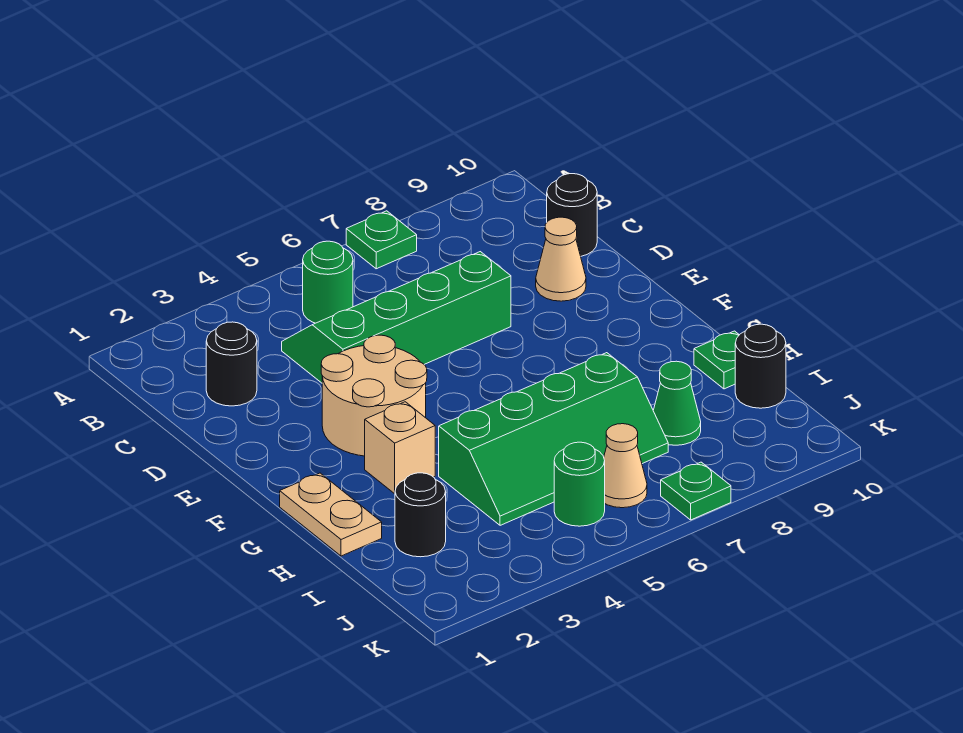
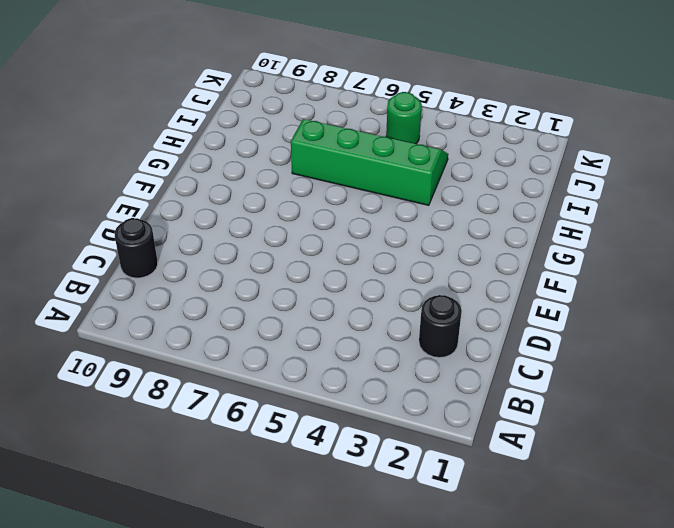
none -> green plate A7 level 1
none -> green round brick B5 level 1
none -> green slope C4:D7 level 1 top D

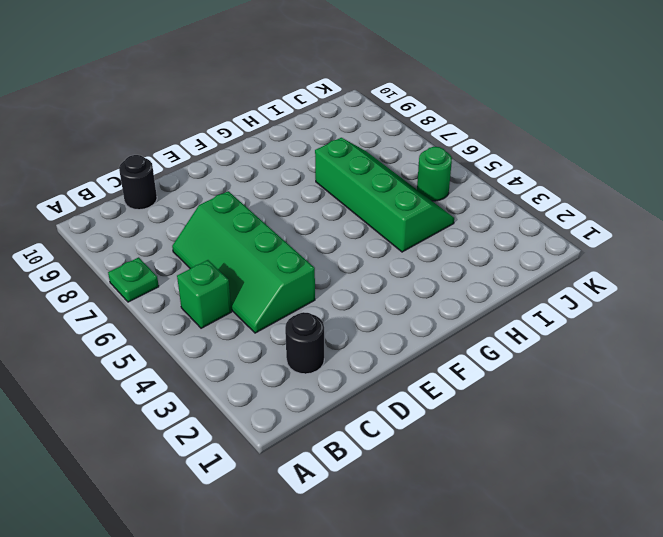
green brick B5 level 1 -> green round brick B5 level 1
none -> tan cone D9 level 1
none -> tan round brick E3:F4 level 1
none -> tan plate G1:H1 level 1

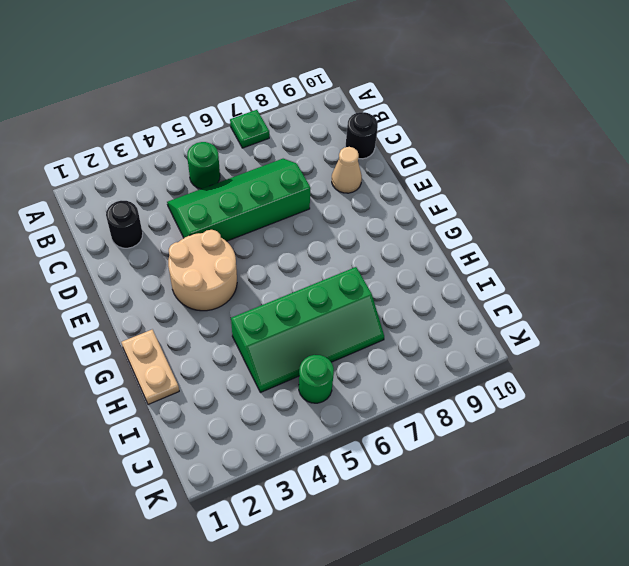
none -> tan brick G3 level 1
none -> green plate H10 level 1
none -> black round brick I2 level 1

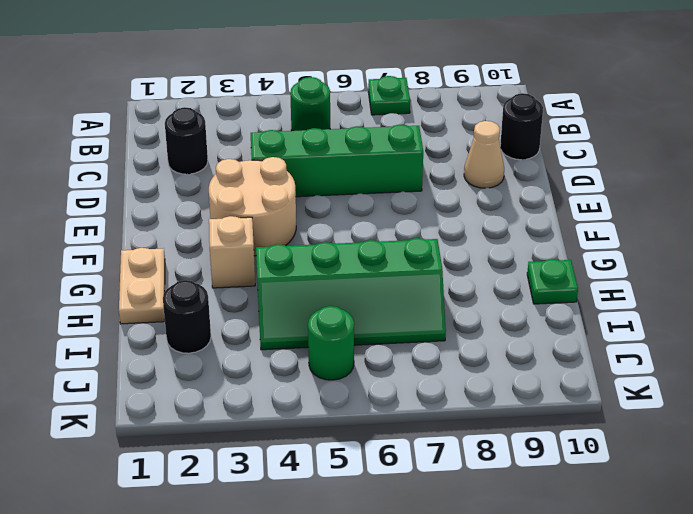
none -> green cone I8 level 1
none -> black round brick I10 level 1
none -> tan cone J6 level 1

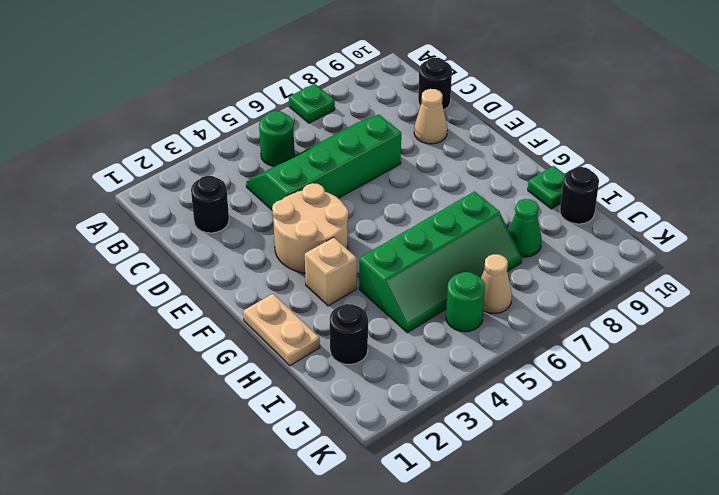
none -> green plate K7 level 1

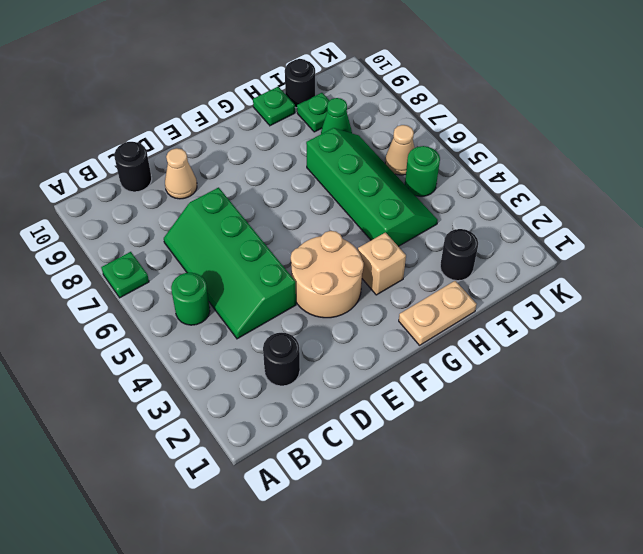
green plate I9 level 1 -> green plate K7 level 1

